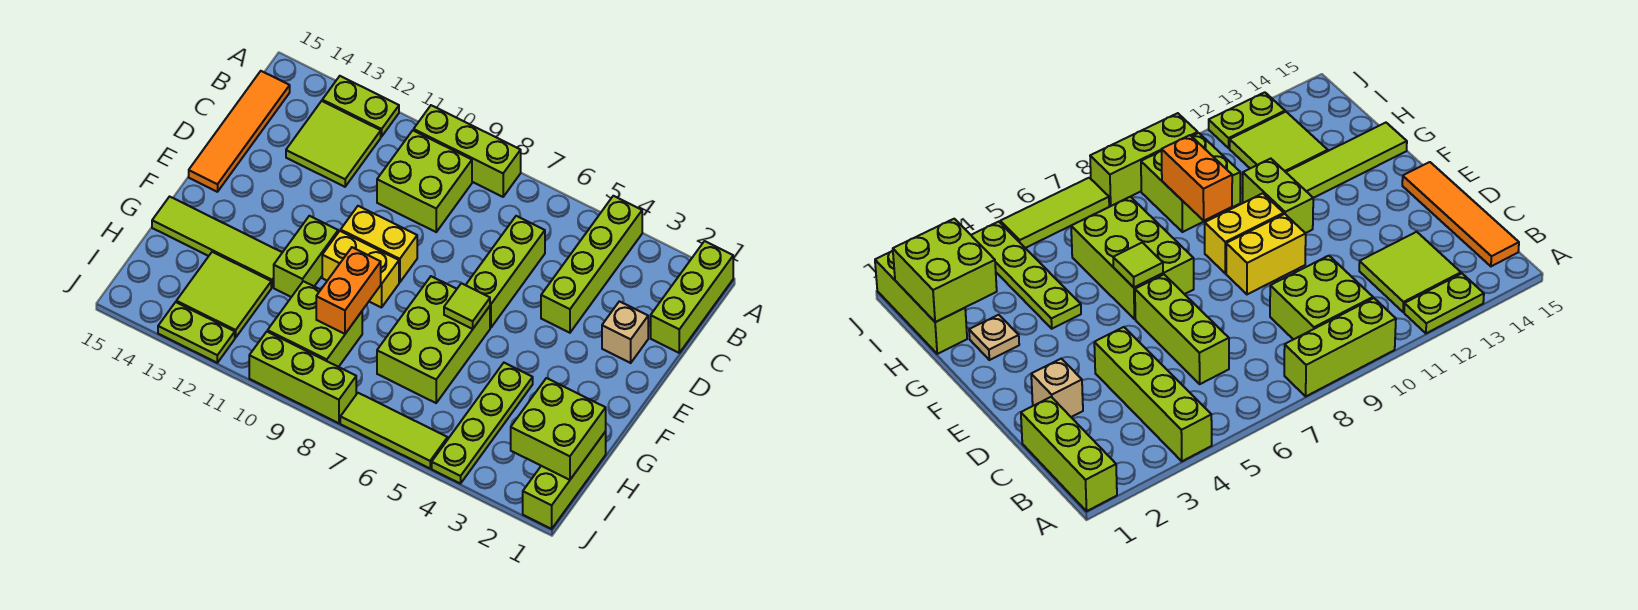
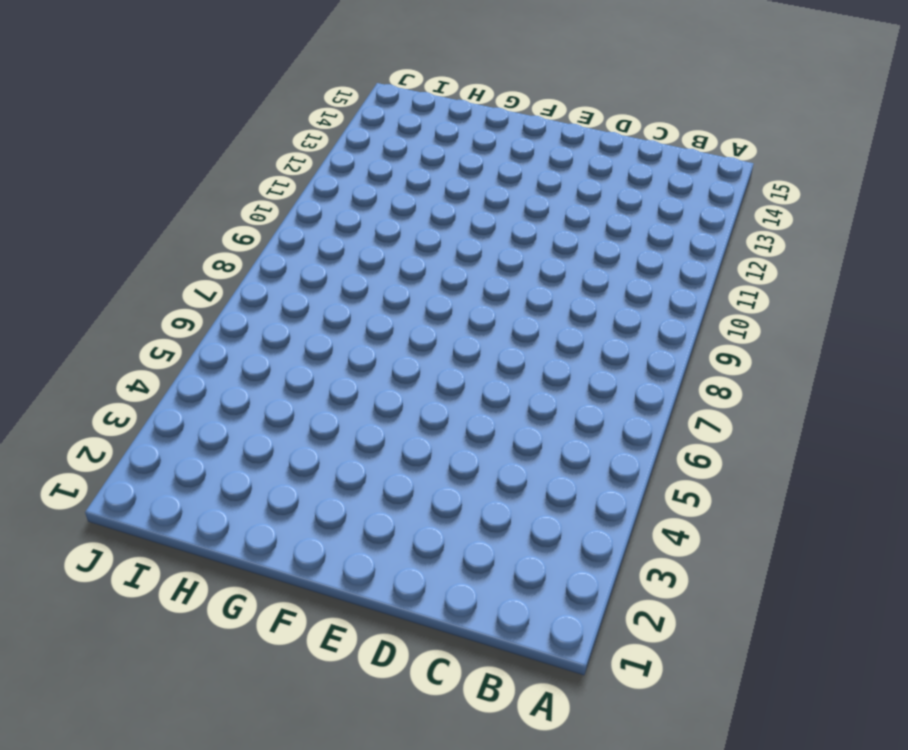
none -> lime brick A1:C1 level 1
none -> lime brick A4:D4 level 1
none -> lime brick A8:A10 level 1

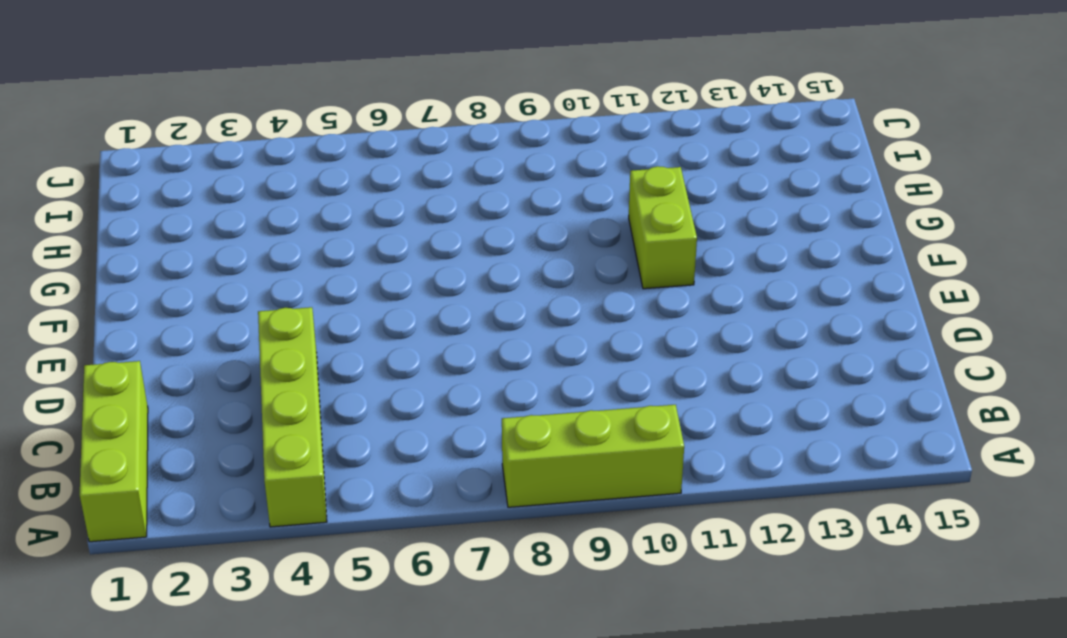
none -> lime plate A12:A13 level 1
none -> lime brick B9:C10 level 1
none -> lime tile B12:C13 level 1

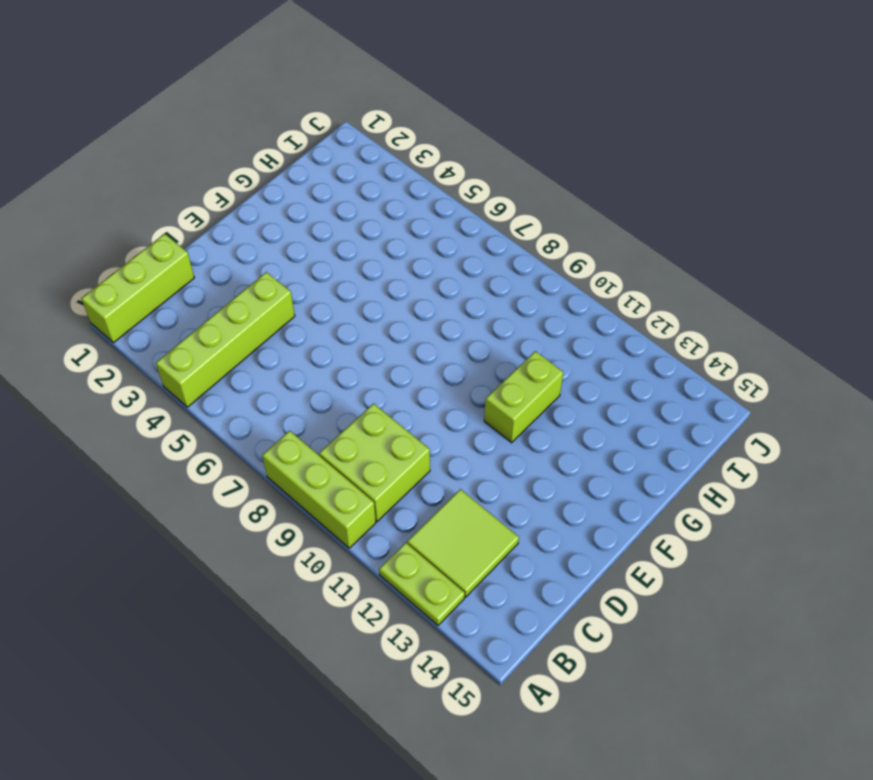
none -> orange tile B15:E15 level 1
none -> lime brick C6:E6 level 1
none -> tan brick D2 level 1

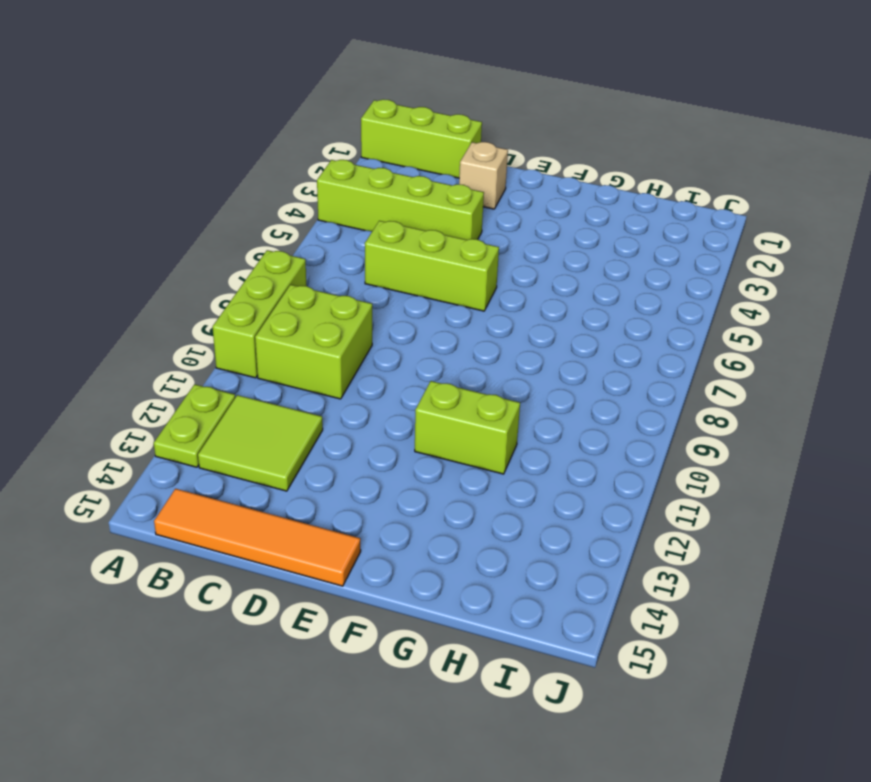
none -> yellow brick E9:E10 level 1
none -> lime brick F6:H7 level 1
none -> yellow brick F9:F10 level 1

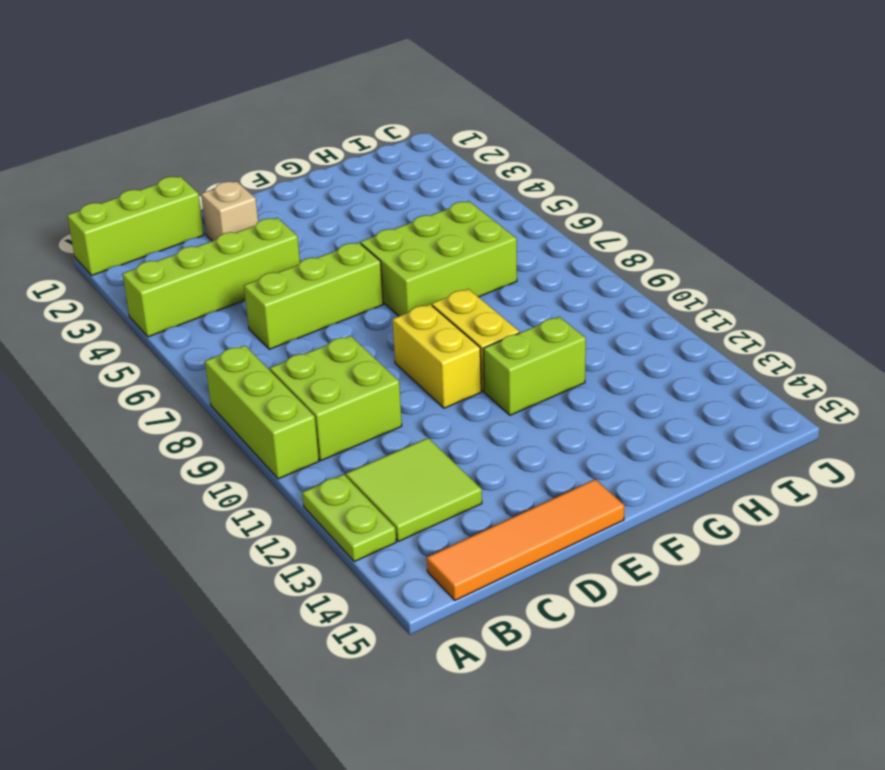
none -> tan plate G2 level 1
none -> lime plate G4:J4 level 1
none -> lime tile G12:G15 level 1

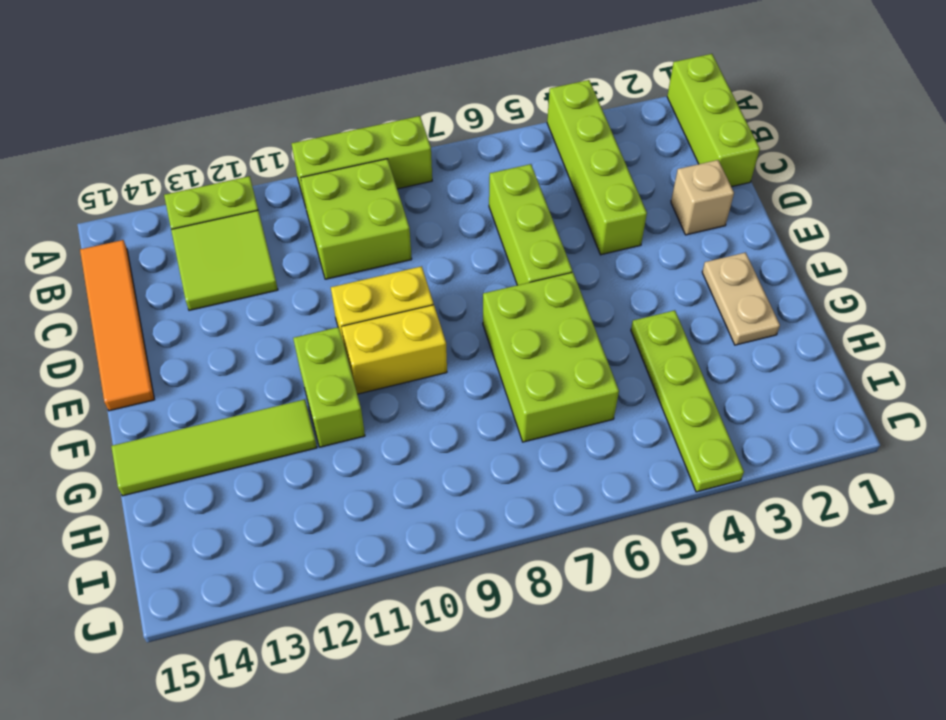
tan plate F2:G2 level 1 -> tan plate G2 level 1
none -> lime brick H1:J1 level 1
none -> lime brick H9:I10 level 1
none -> lime tile H12:I13 level 1

